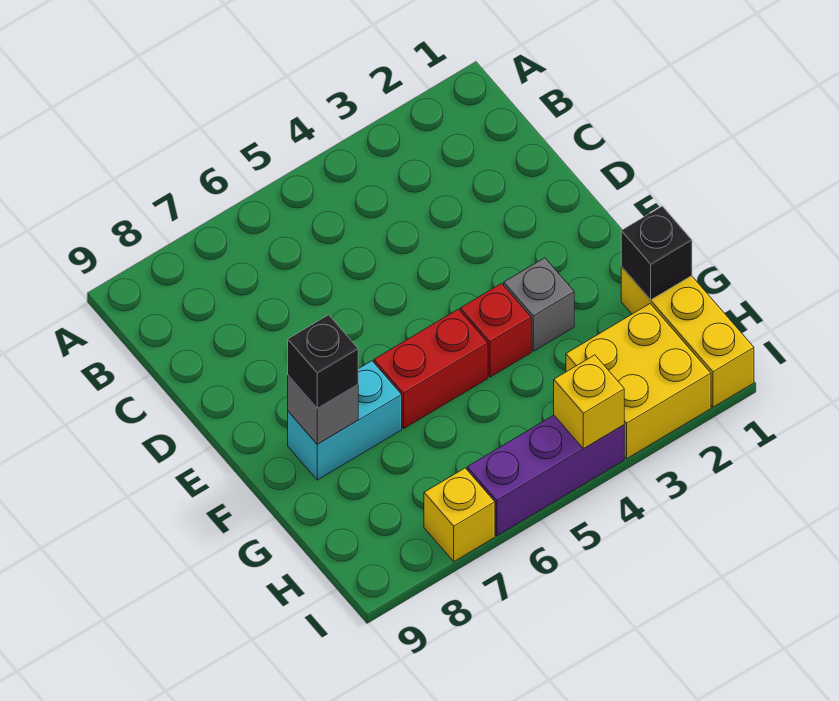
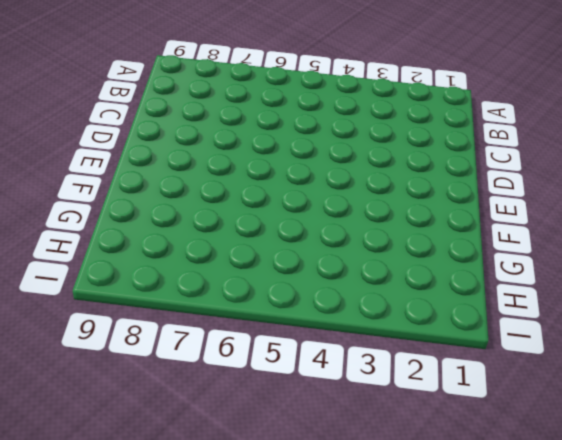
none -> grey brick F3 level 1
none -> red brick F4 level 1
none -> red brick F5:F6 level 1

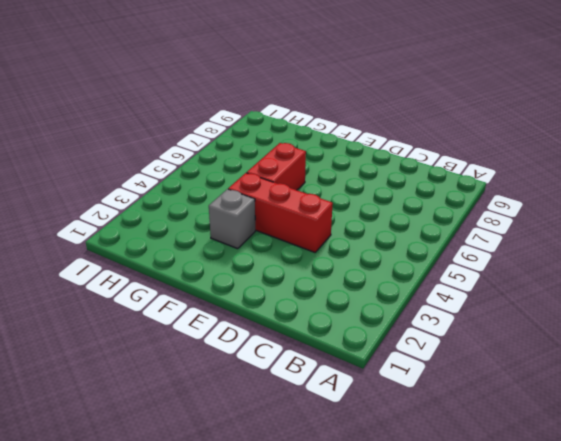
red brick D4:F4 level 1 -> red brick F4 level 1
none -> cyan brick F7:F8 level 1
none -> yellow brick G1:I1 level 1
none -> yellow brick H2:I3 level 1

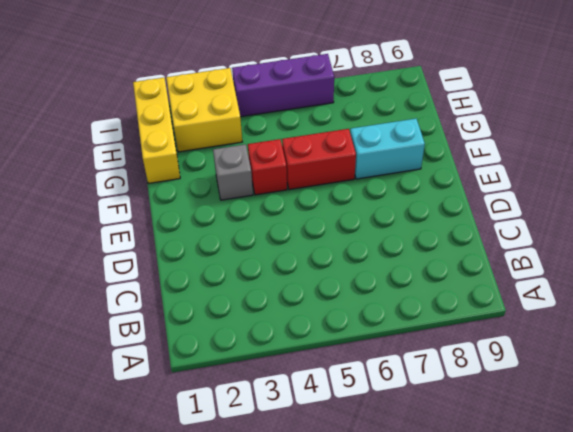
none -> yellow brick I7 level 1
none -> grey brick F8 level 2
none -> black brick G1 level 2

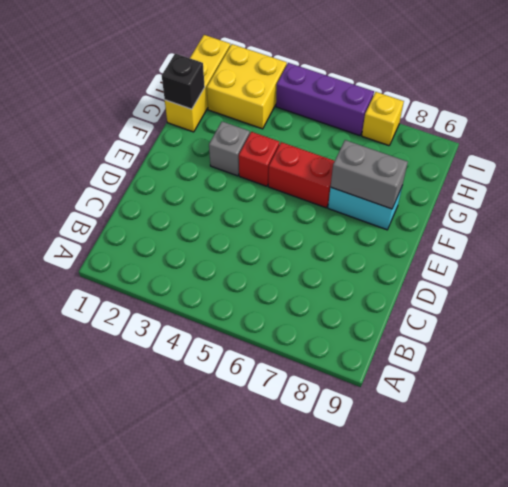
grey brick F7:F8 level 2 -> grey brick F8 level 2
none -> yellow brick I4 level 2
none -> black brick F8 level 3

